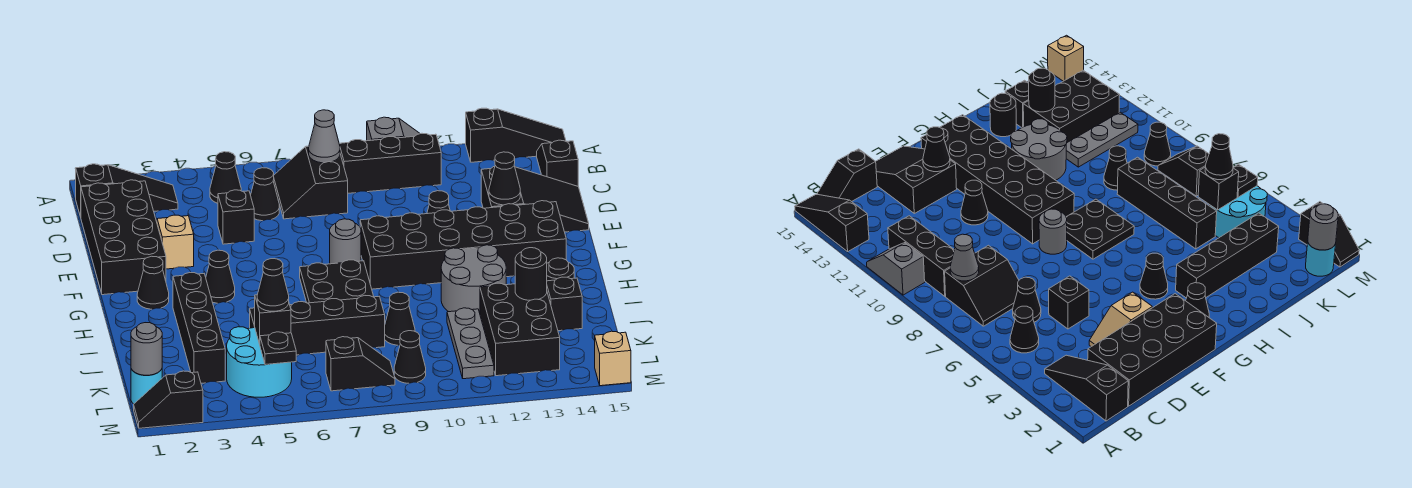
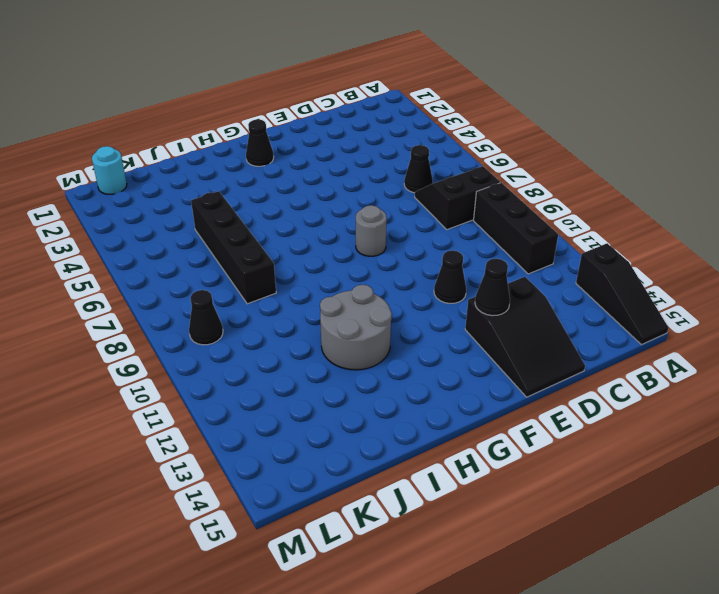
none -> grey slope A10:A11 level 1 top 10
none -> black slope B1:B3 level 1 top 1
none -> black cone B5 level 1
none -> black slope B15:C15 level 1 top C

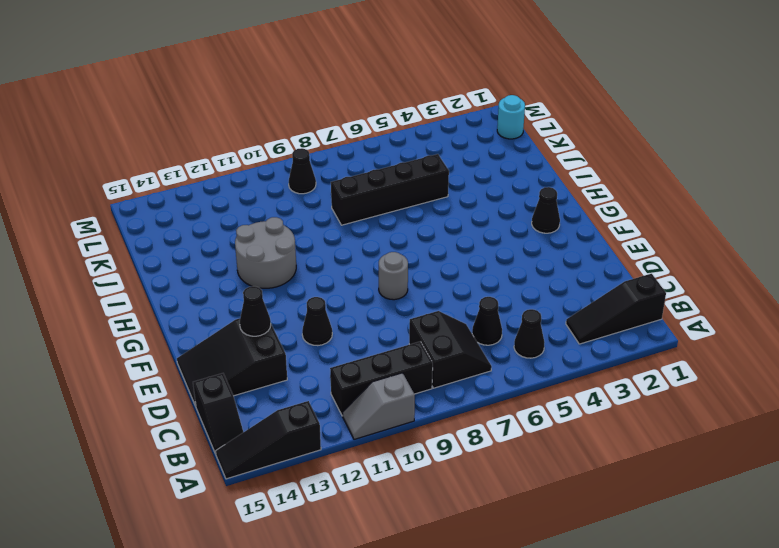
none -> black brick C1:F2 level 1
none -> tan slope D3:E3 level 1 top E
none -> black brick D5 level 1
none -> black brick F9:G14 level 1

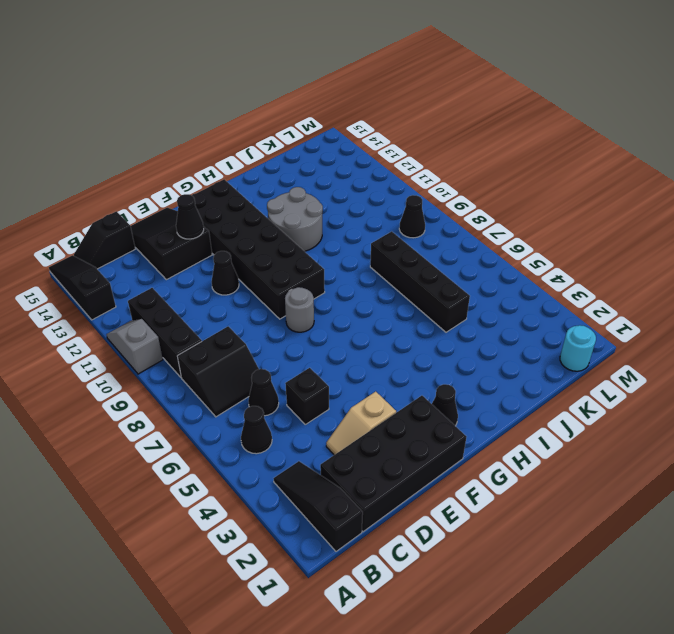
none -> black cone G4 level 1
none -> black plate G7:H8 level 1
none -> black brick H3:K3 level 1
none -> black round brick I14 level 1

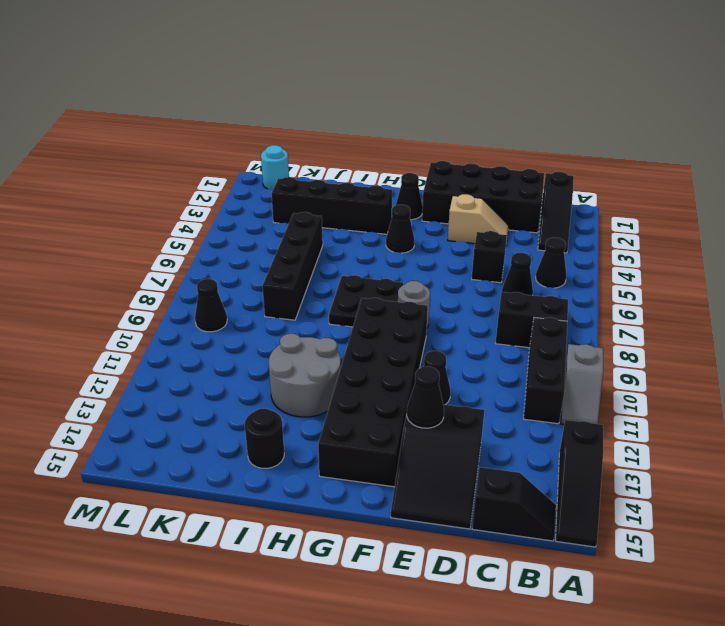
none -> black cone J9 level 1
none -> grey plate J11:L11 level 1
none -> black brick J12:L13 level 1
none -> black brick J14 level 1

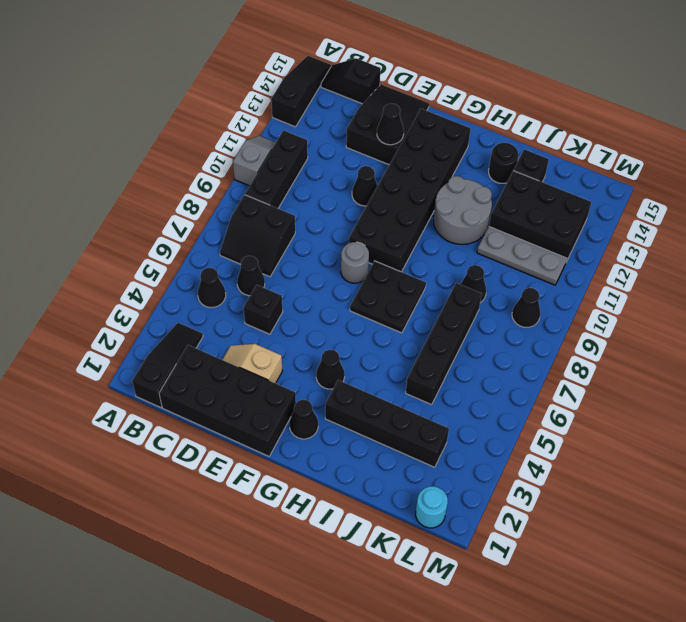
none -> cyan round brick K4:L5 level 1
none -> black slope L7:L8 level 1 top 7
none -> black slope M1:M2 level 1 top 2
none -> tan brick M15 level 1

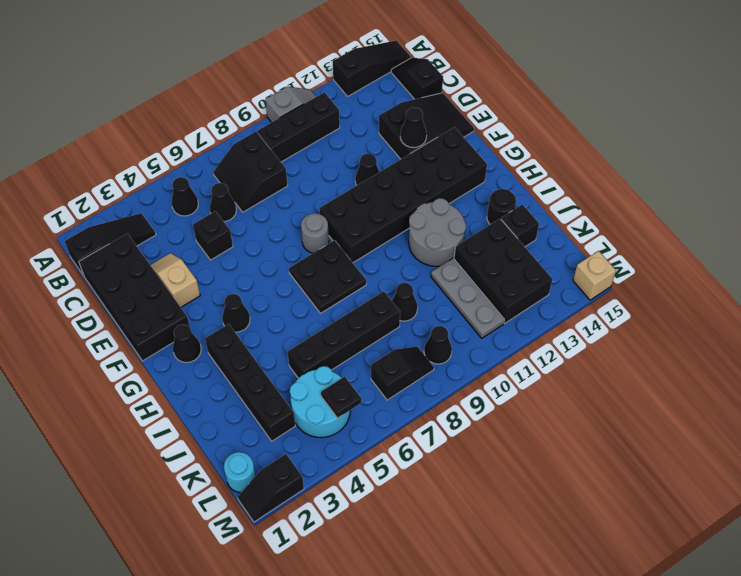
none -> grey cone B8 level 2
none -> black round brick J13 level 2
none -> black brick K5 level 2
none -> grey round brick L1 level 2

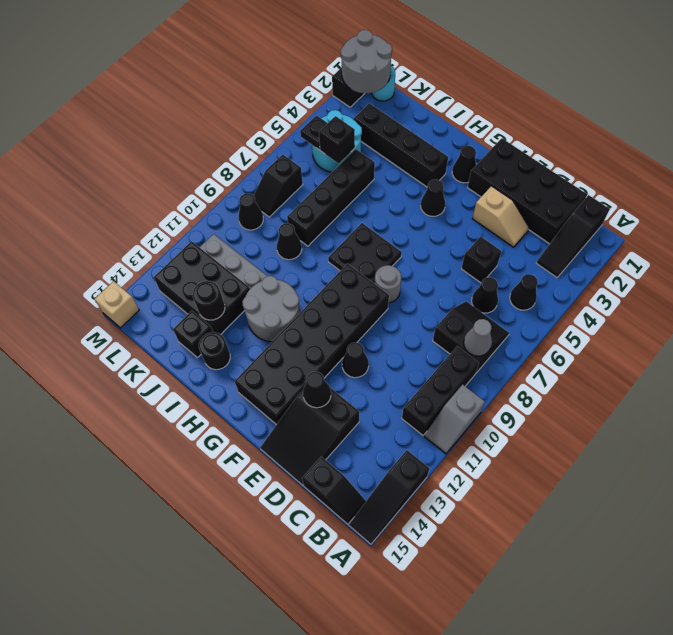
grey round brick L1:M2 level 2 -> grey round brick L1 level 2
none -> black cone K5 level 3

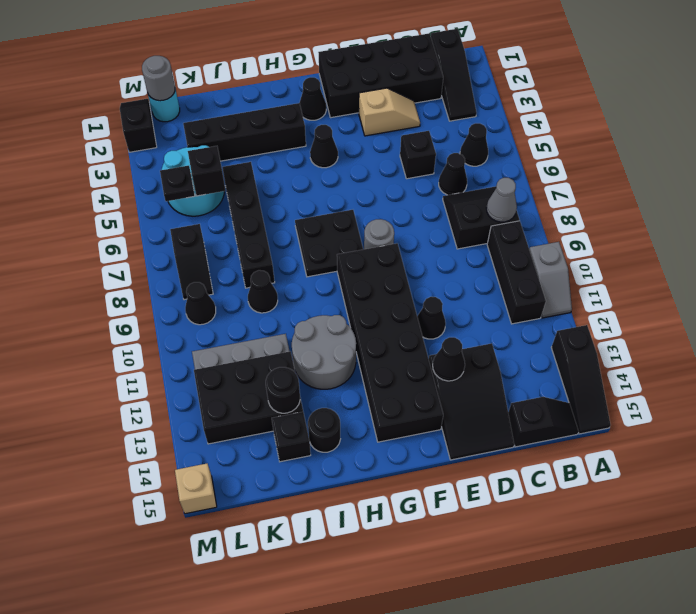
none -> black cone K5 level 3

